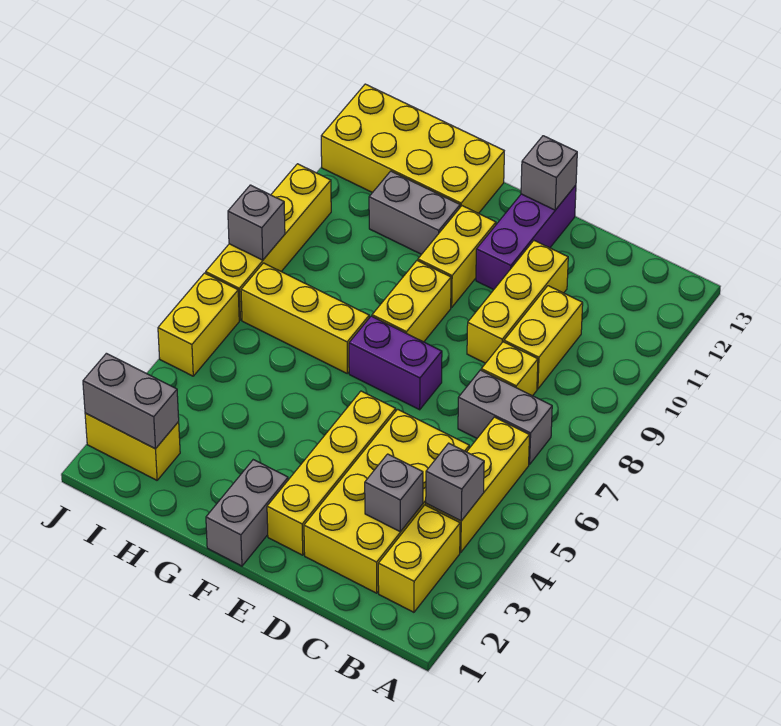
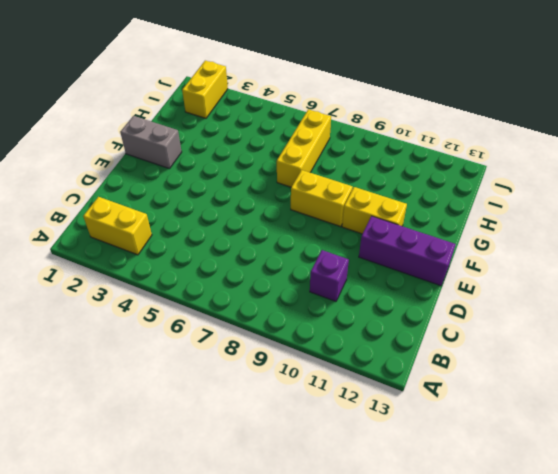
purple brick C10 level 1 -> yellow brick C9:C10 level 1
none -> yellow brick B4:B6 level 1
none -> grey brick B7:C7 level 1
none -> yellow brick C2:D5 level 1

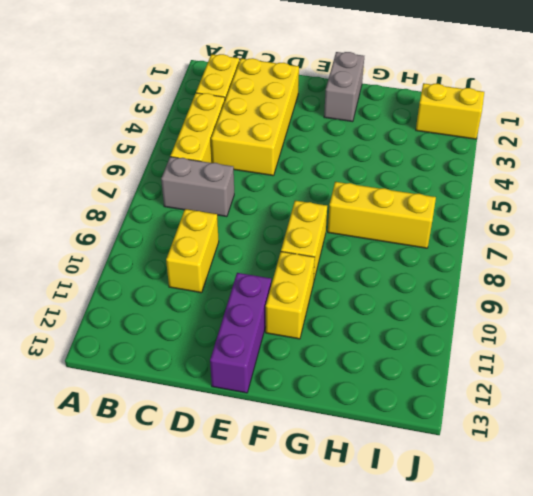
none -> yellow brick C8 level 1
none -> yellow brick D9:D11 level 1
none -> yellow brick E2:E5 level 1

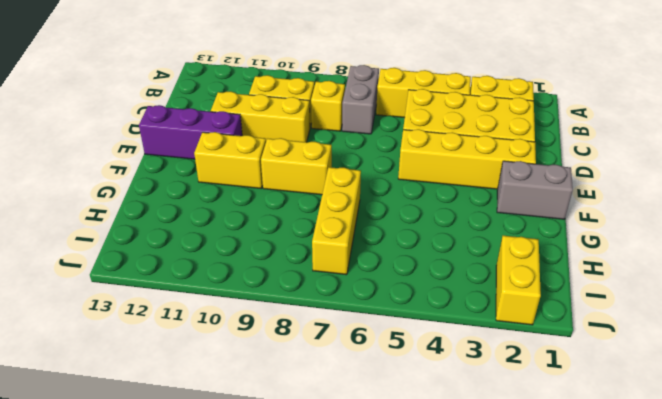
none -> purple brick E7:F7 level 1
none -> grey brick G11:H11 level 1
none -> yellow brick G12:J13 level 1

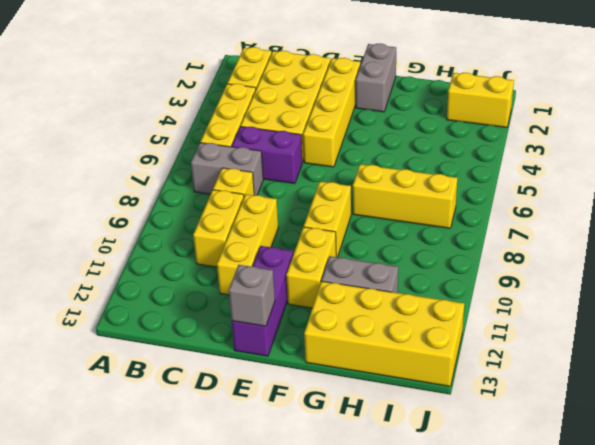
purple brick C6:D6 level 1 -> purple brick E7:F7 level 1
none -> yellow brick J5:J6 level 1
none -> yellow brick J7:J10 level 1
none -> grey brick B4 level 2

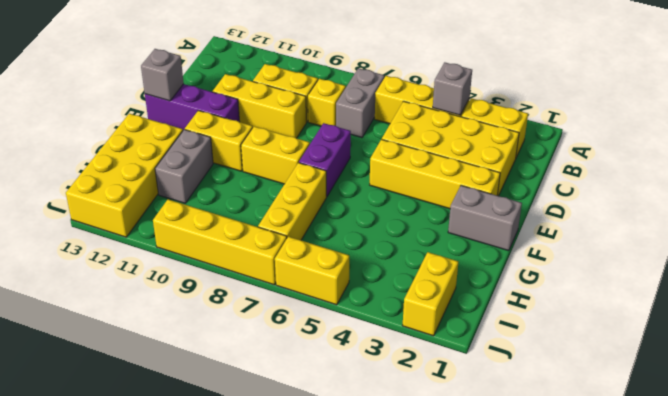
none -> grey brick C3 level 2
none -> grey brick I2:J2 level 2
none -> grey brick J8 level 2

